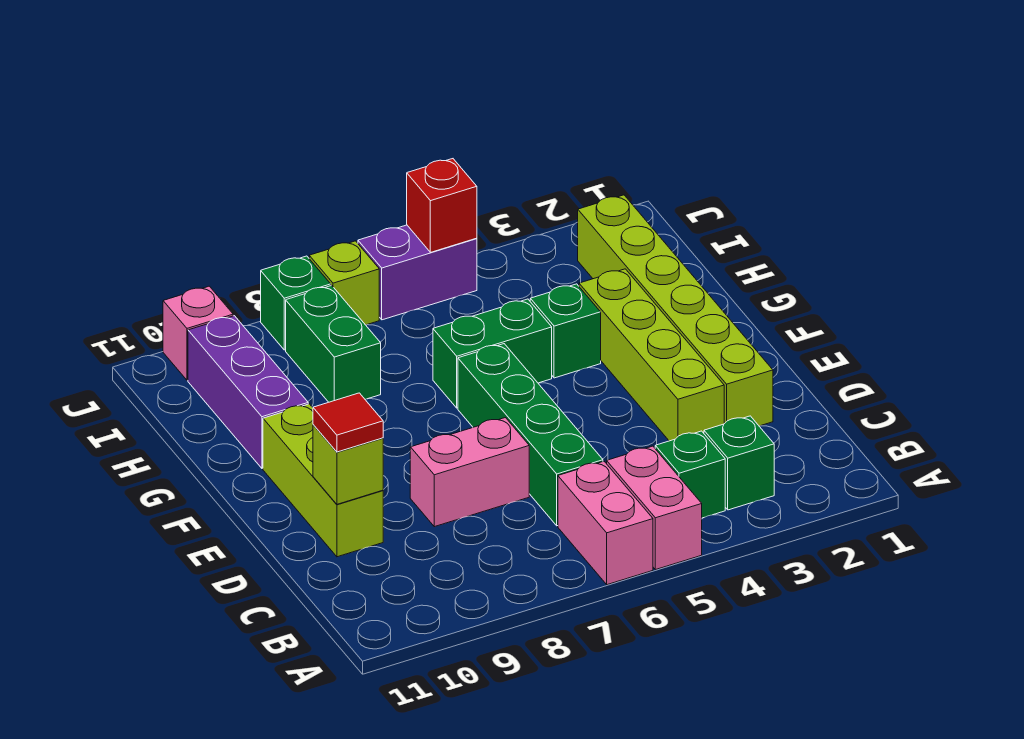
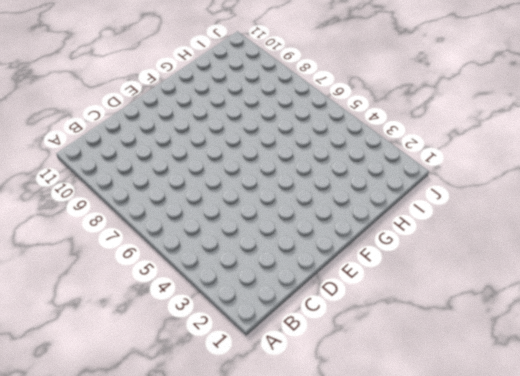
none -> pink brick A5:B5 level 1
none -> pink brick A6:B6 level 1
none -> green brick B3 level 1

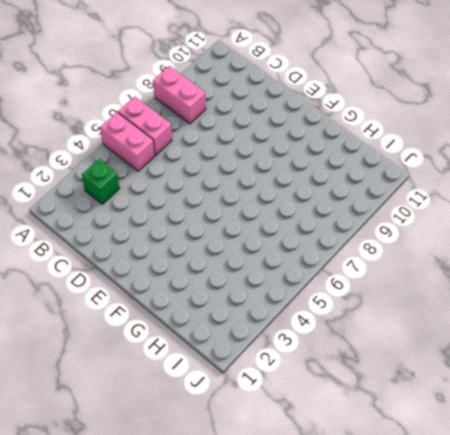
pink brick A8:B8 level 1 -> pink brick D7:D8 level 1
none -> green brick B4 level 1
none -> green brick C6:F6 level 1
none -> lime brick D2:I2 level 1

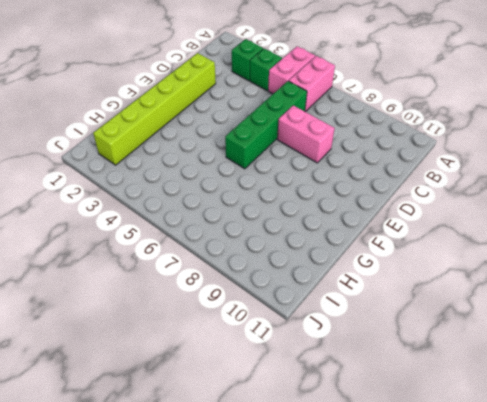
none -> lime brick D3:G3 level 1
none -> lime brick D10:F10 level 1
none -> green brick G4 level 1

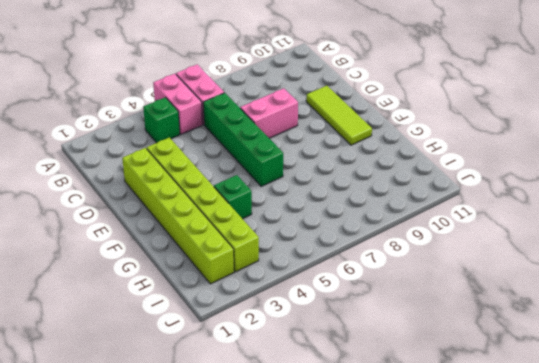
lime brick D3:I3 level 1 -> lime brick D3:G3 level 1
lime tile D10:F10 level 1 -> lime brick D10:F10 level 1
none -> green brick B3 level 1
none -> green brick G5:G6 level 1
none -> purple brick G10:I10 level 1

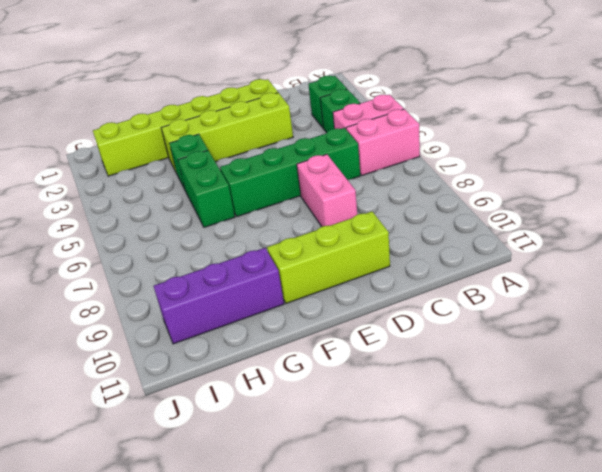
none -> green brick H8:I8 level 1
none -> purple brick J5:J6 level 1
none -> lime brick J7 level 1

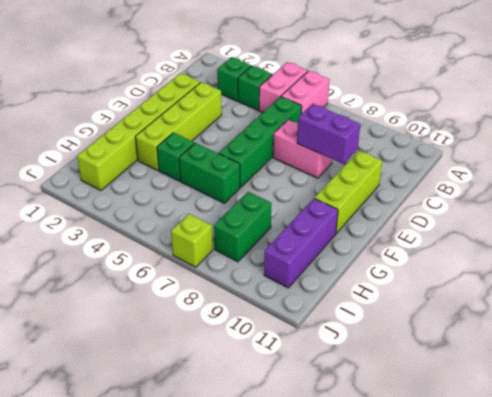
purple brick D8:D9 level 2 -> purple brick J5:J6 level 1
none -> green brick J8 level 1
none -> pink brick J10 level 1
none -> lime brick D10 level 2

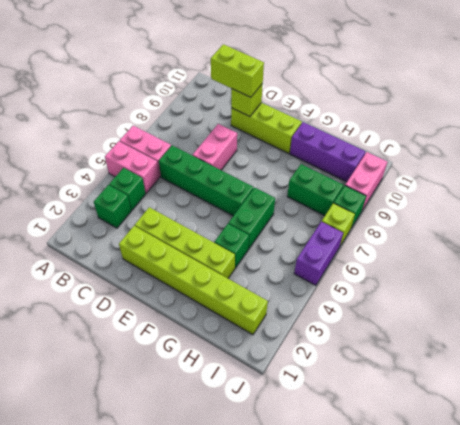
lime brick C10:D10 level 3 -> red tile D10 level 3
pink brick J9:J10 level 1 -> pink brick J10 level 1
none -> red brick J5 level 2

